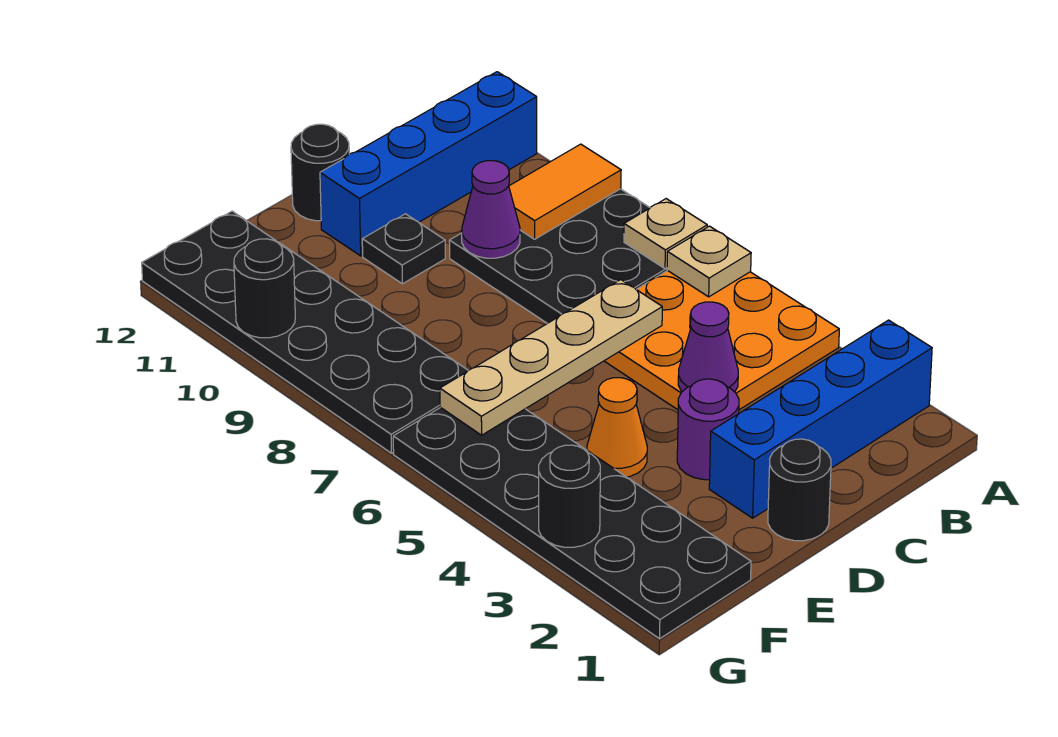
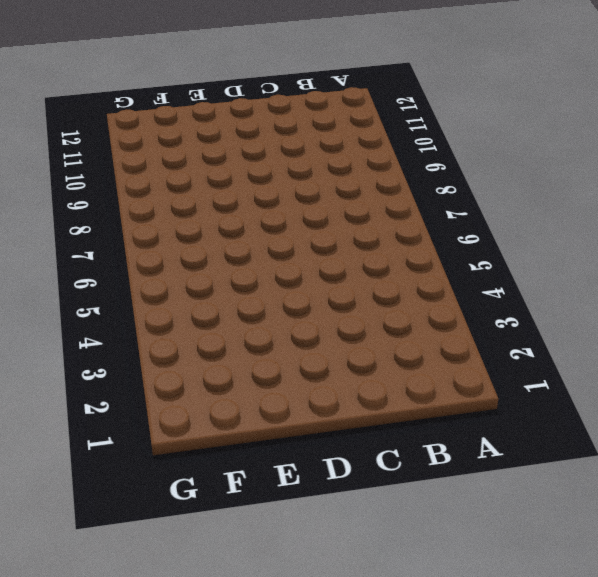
none -> blue brick A2:D2 level 1
none -> orange plate A4:C6 level 1
none -> black plate A7:C9 level 1

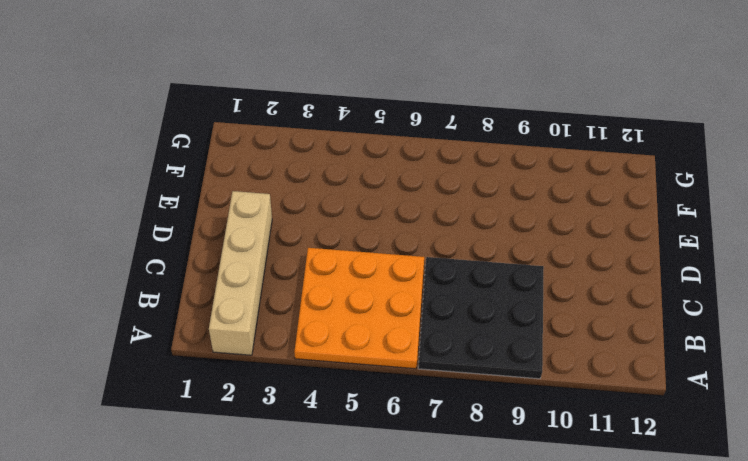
tan brick A2:D2 level 1 -> blue brick A2:D2 level 1
none -> blue brick A11:D11 level 1
none -> black round brick D1 level 1
none -> purple round brick D3 level 1

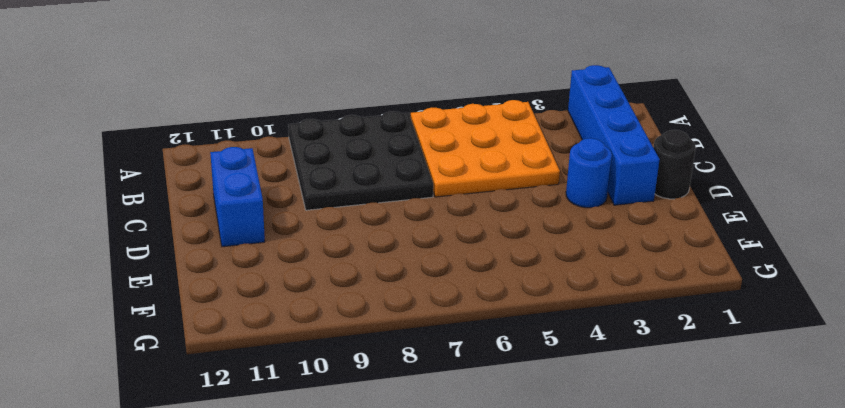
blue brick C11:D11 level 1 -> blue brick A11:D11 level 1
blue round brick D3 level 1 -> purple round brick D3 level 1
none -> black plate D10 level 1
none -> black round brick D12 level 1
none -> orange cone E4 level 1

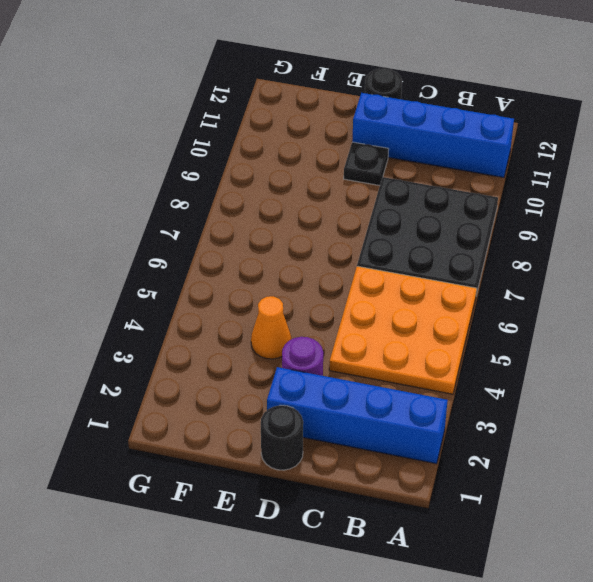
none -> black plate F1:G6 level 1
none -> black plate F7:G12 level 1
none -> tan plate A6 level 2

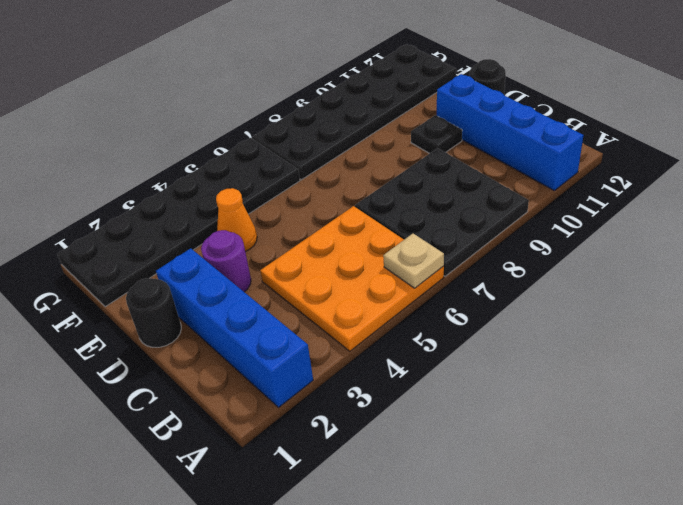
none -> tan plate A7 level 2
none -> orange tile A9:B9 level 2
none -> purple cone C4 level 2

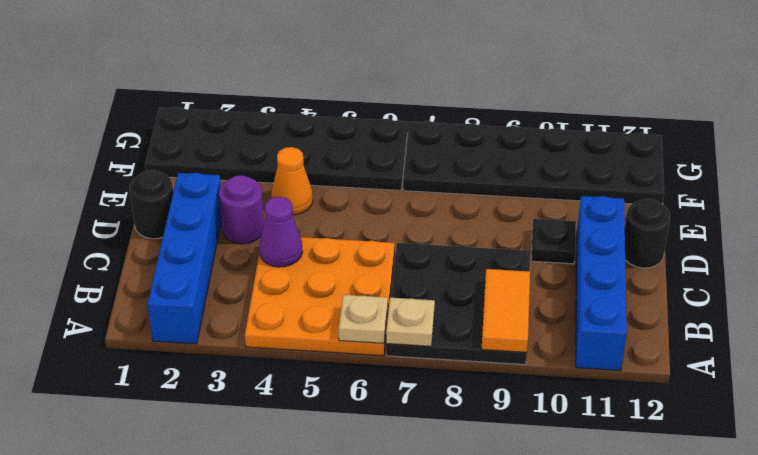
none -> tan plate C6:F6 level 2
none -> purple cone C9 level 2
none -> black round brick G3 level 2

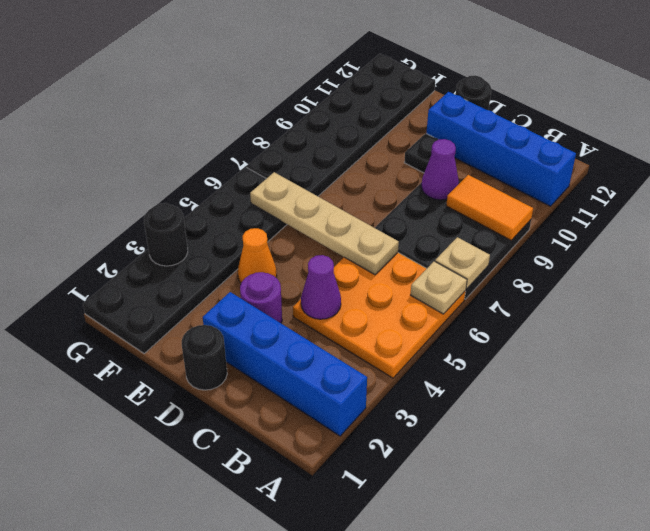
none -> black round brick G10 level 2

